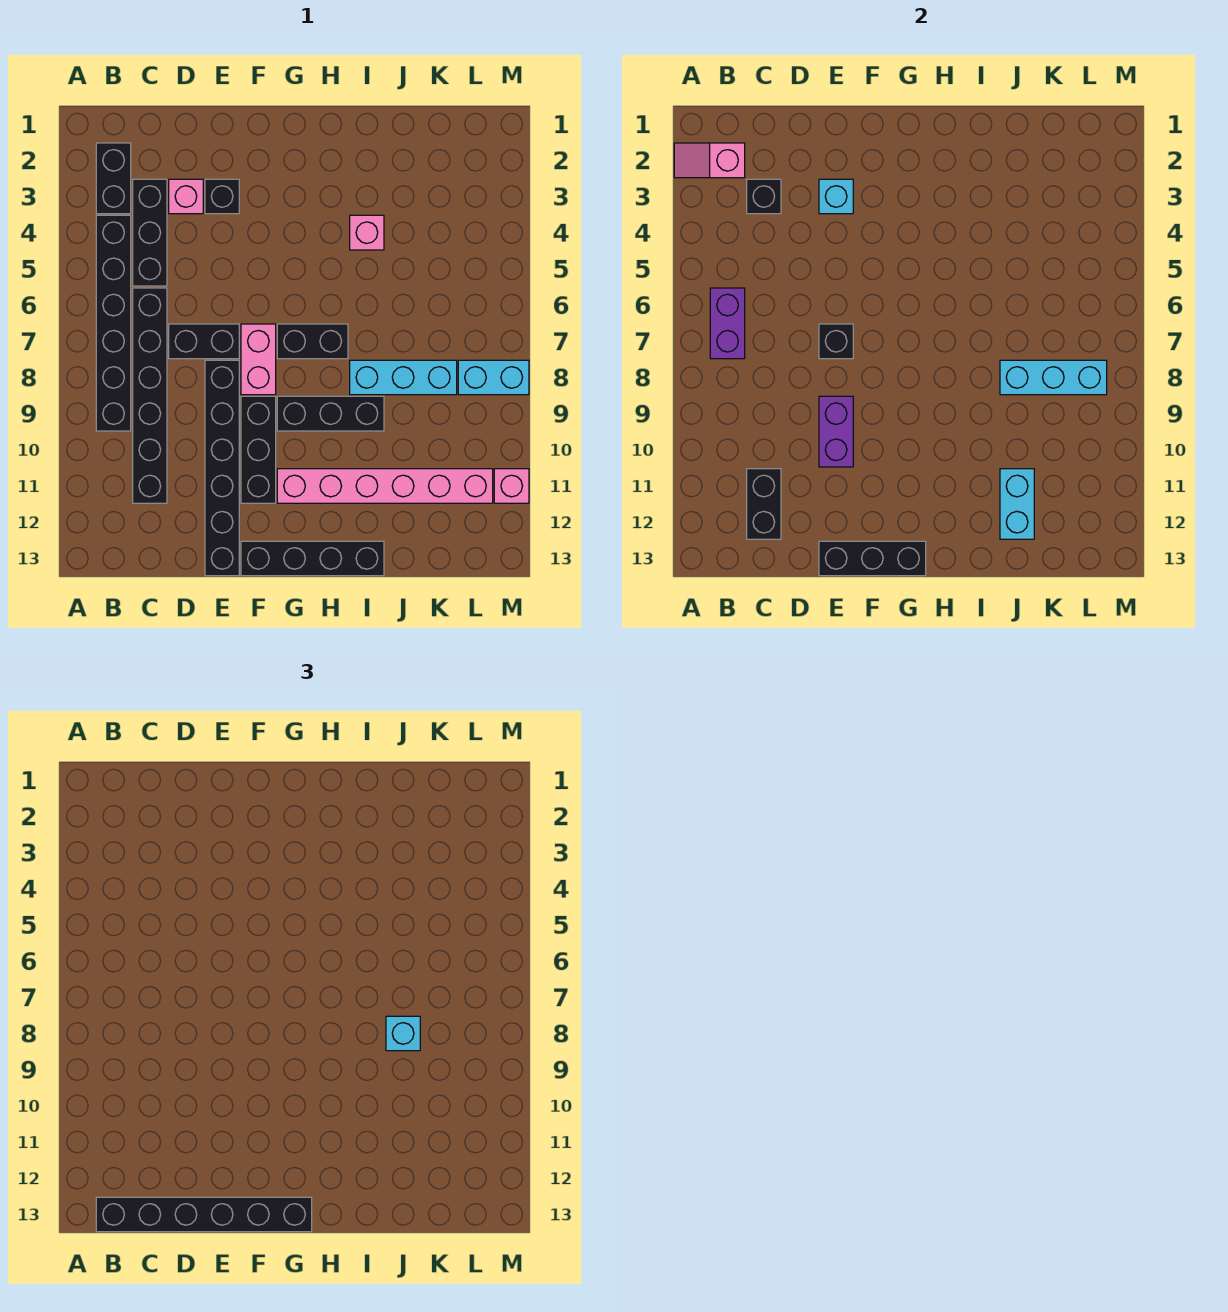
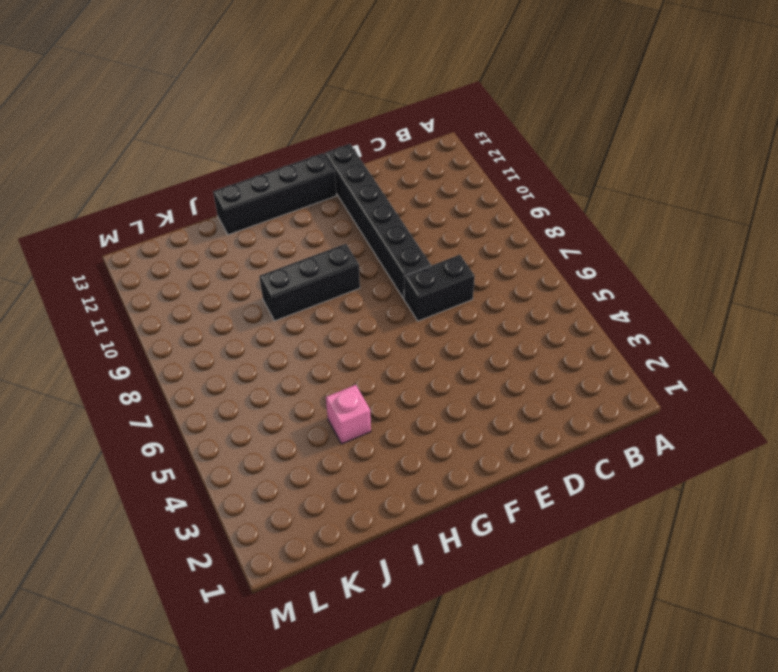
none -> black brick B2:B3 level 1
none -> black brick B4:B9 level 1
none -> black brick C3:C5 level 1
none -> black brick C6:C11 level 1

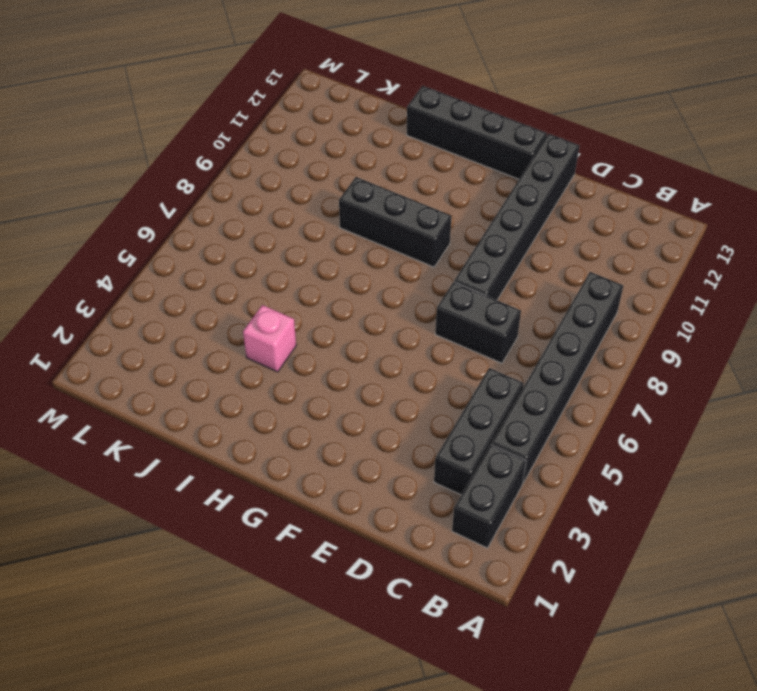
none -> black brick C6:C11 level 1
none -> pink brick D3 level 1
none -> black brick E3 level 1
none -> pink brick F7:F8 level 1

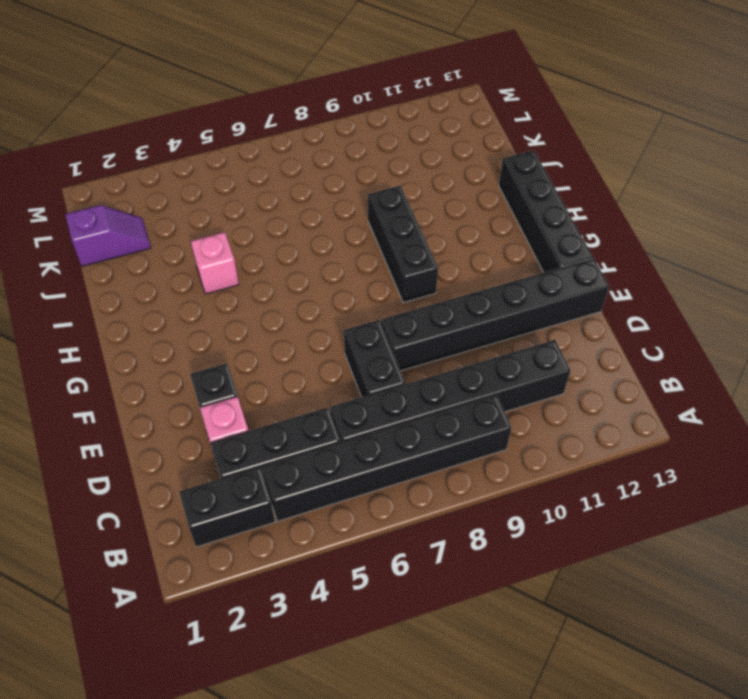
purple slope K1:K2 level 1 top 1 -> none
none -> pink brick F7:F8 level 1
none -> black brick F9:F11 level 1
none -> black brick G7:H7 level 1
none -> pink brick G11:L11 level 1

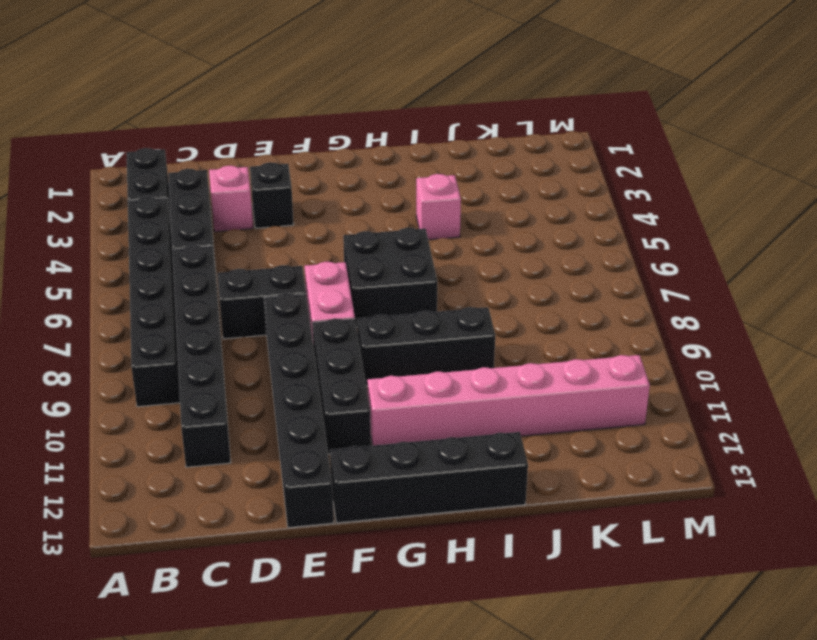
black brick G6:H7 level 1 -> black brick G7:H7 level 1
none -> cyan brick I8:K8 level 1
none -> cyan brick L8:M8 level 1
none -> pink brick M11 level 1
none -> pink slope A2:B2 level 2 top B

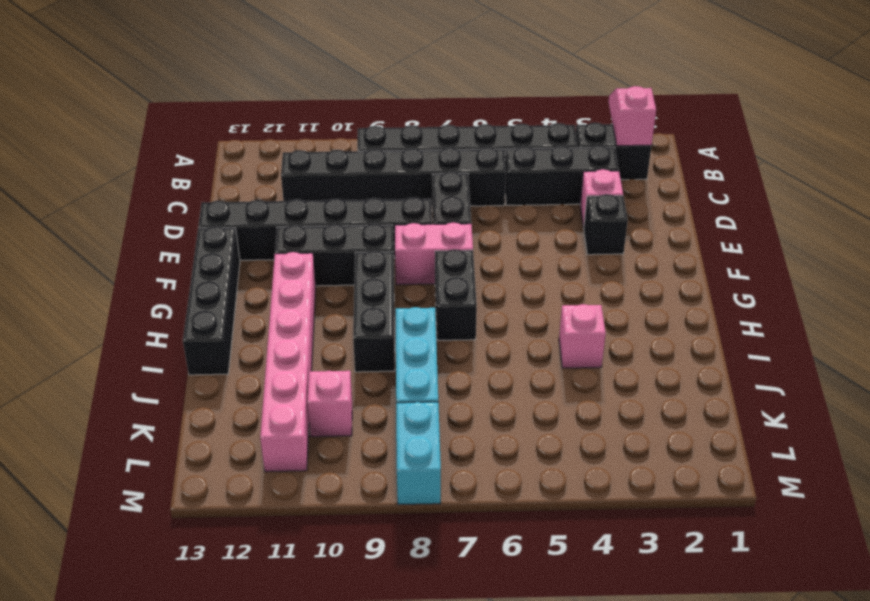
pink brick K10 level 1 -> pink brick M11 level 1
none -> purple brick B6:B7 level 2
none -> black brick C3 level 2
none -> black brick C11:C12 level 2
none -> cyan brick E3 level 2

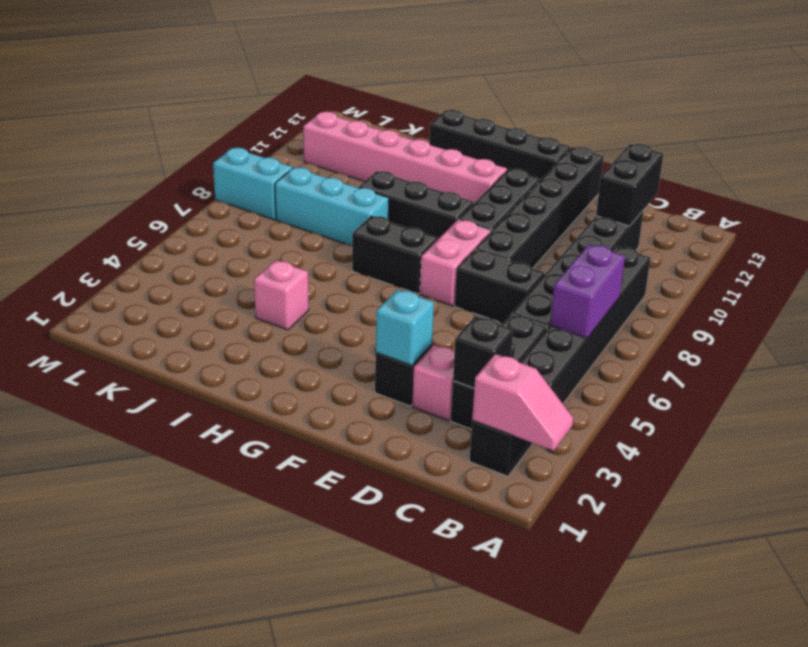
none -> pink brick M11 level 1
none -> black brick E7 level 2
none -> purple brick E9:E10 level 2
none -> black brick E13:G13 level 2

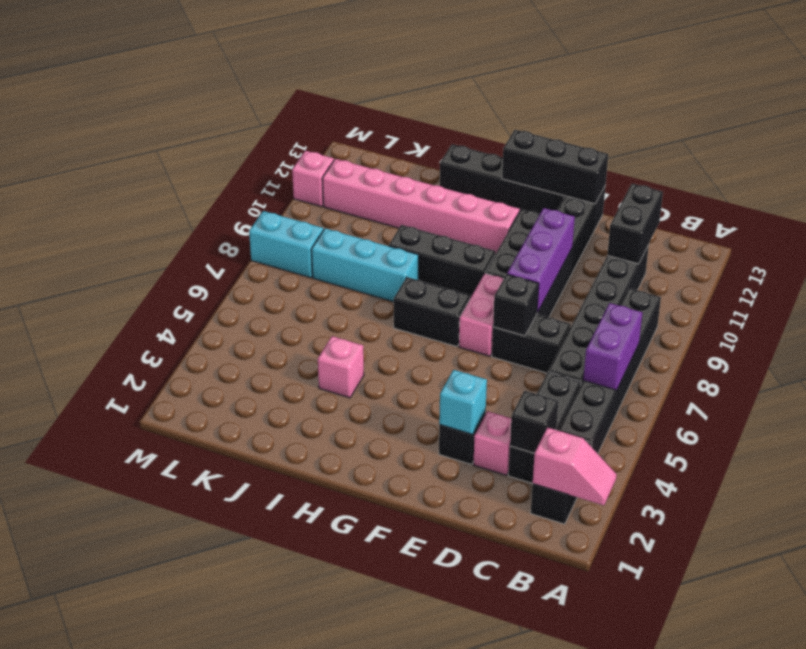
purple brick E8:E10 level 2 -> purple brick E9:E10 level 2
none -> cyan brick J8:L8 level 2
none -> cyan brick J11:J12 level 2
none -> black brick B13:G13 level 3
none -> cyan brick J8 level 3

